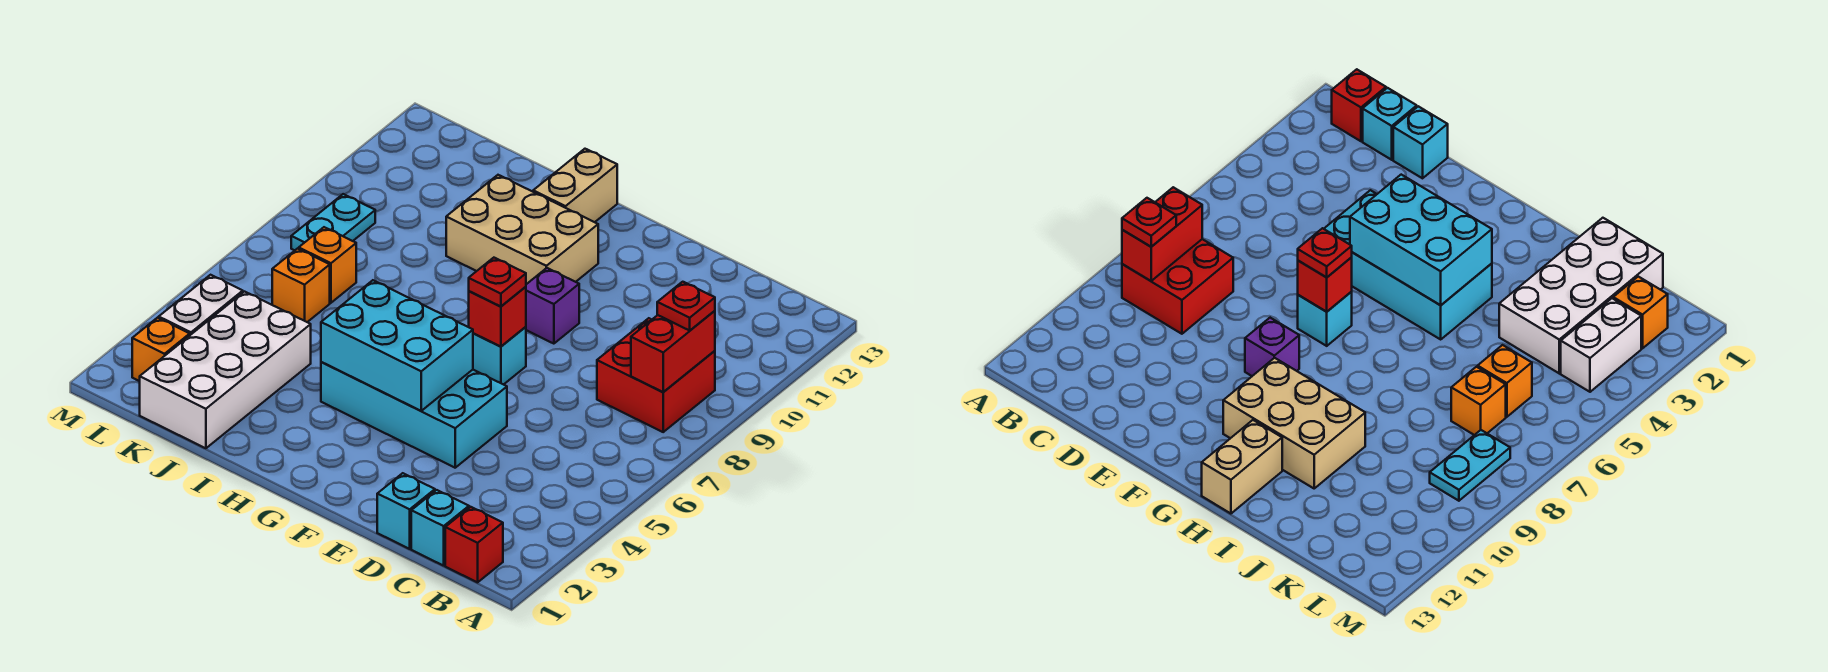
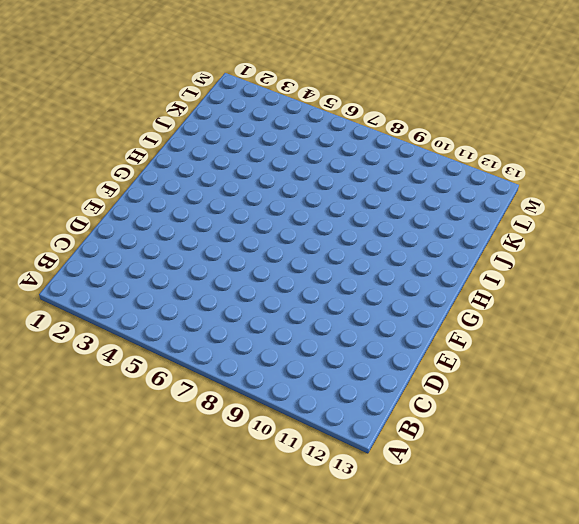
none -> red brick B1 level 1
none -> red brick B8:C9 level 1
none -> cyan brick C1 level 1

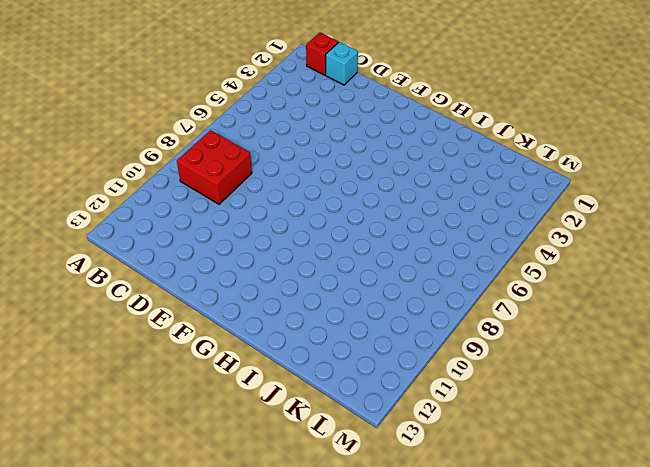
none -> cyan brick D1 level 1
none -> cyan brick E4:H5 level 1
none -> cyan brick F7 level 1

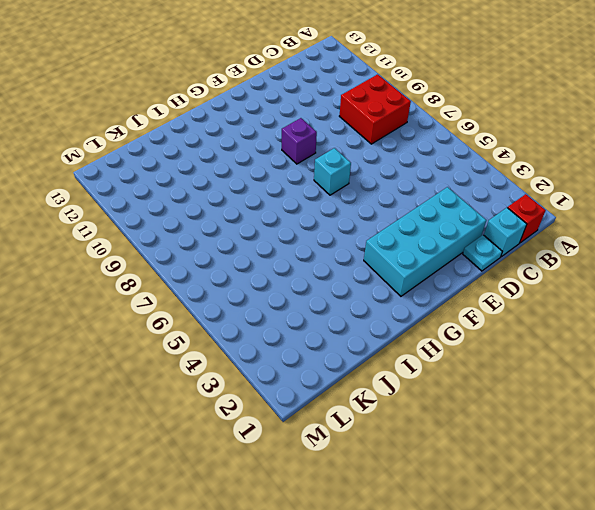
cyan plate D1 level 1 -> cyan brick D1 level 1
cyan brick D2:G3 level 1 -> cyan brick E4:H5 level 1
none -> tan brick G10:I11 level 1
none -> tan brick H12:H13 level 1
none -> white brick J1:K4 level 1

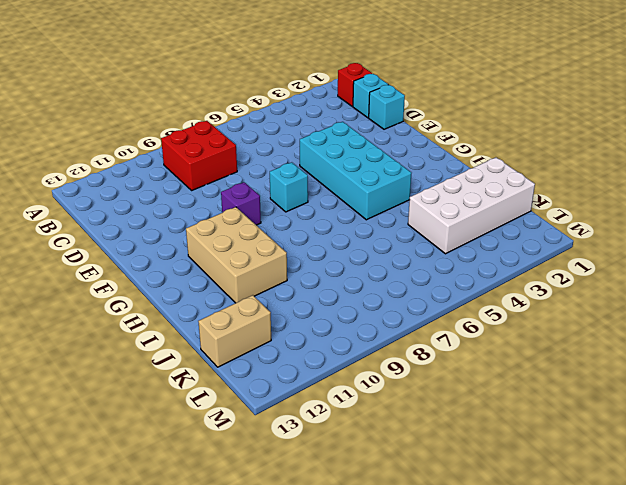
tan brick K12:K13 level 1 -> tan brick H12:H13 level 1
none -> orange brick K6 level 1
none -> orange brick K7 level 1
none -> orange brick L2 level 1

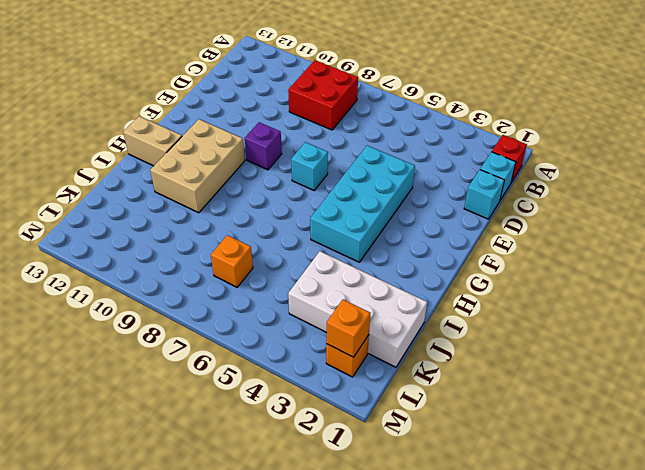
orange brick L2 level 2 -> orange brick K6 level 1
none -> white brick L3:L4 level 1
none -> cyan plate L8:L9 level 1
none -> red brick B8:B9 level 2

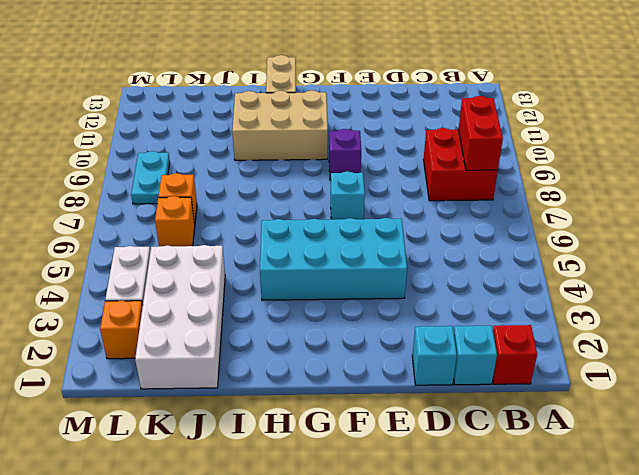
none -> cyan brick F4:H5 level 2
none -> red brick F7 level 2
none -> red plate B9 level 3

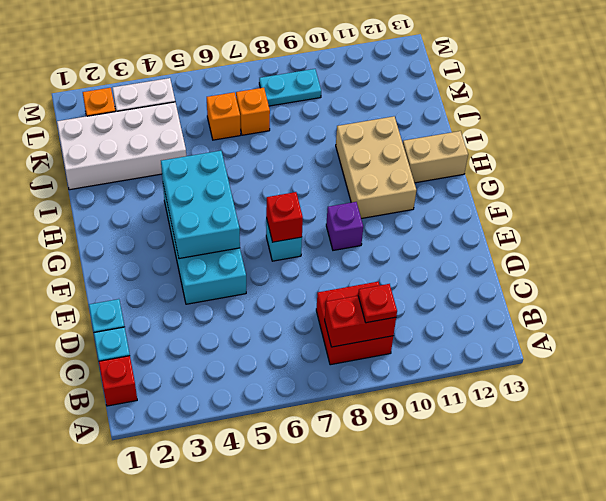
none -> red plate F7 level 3

